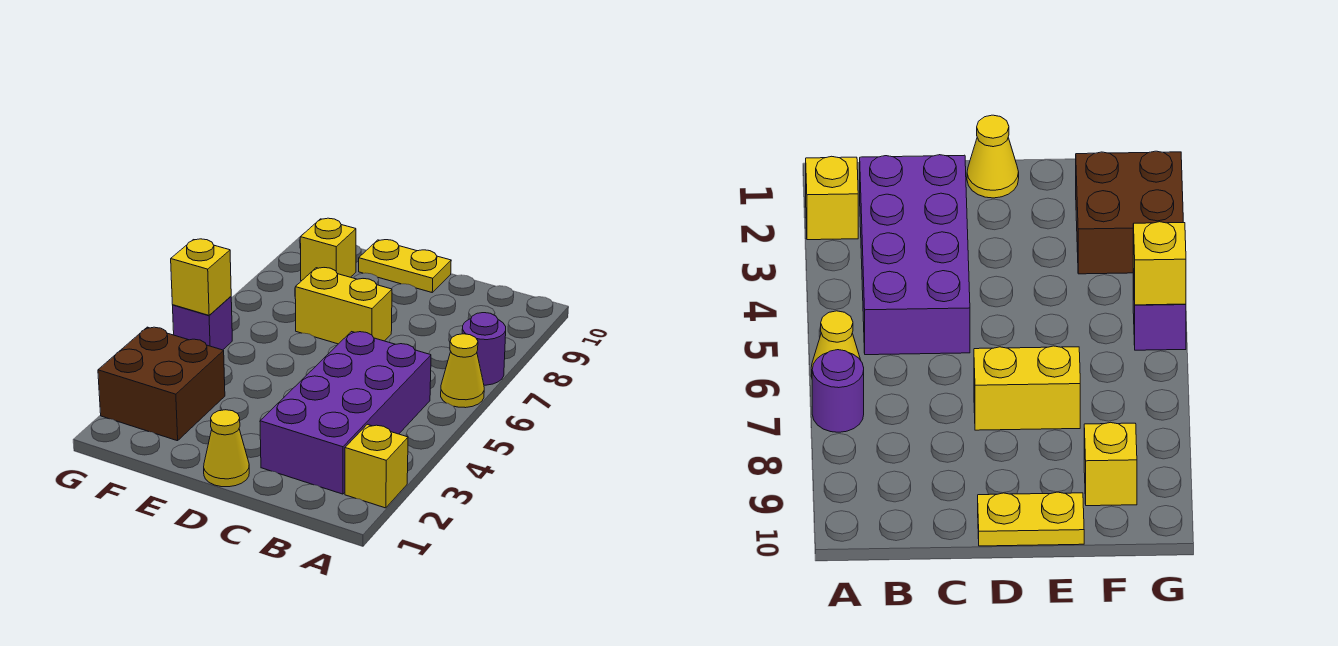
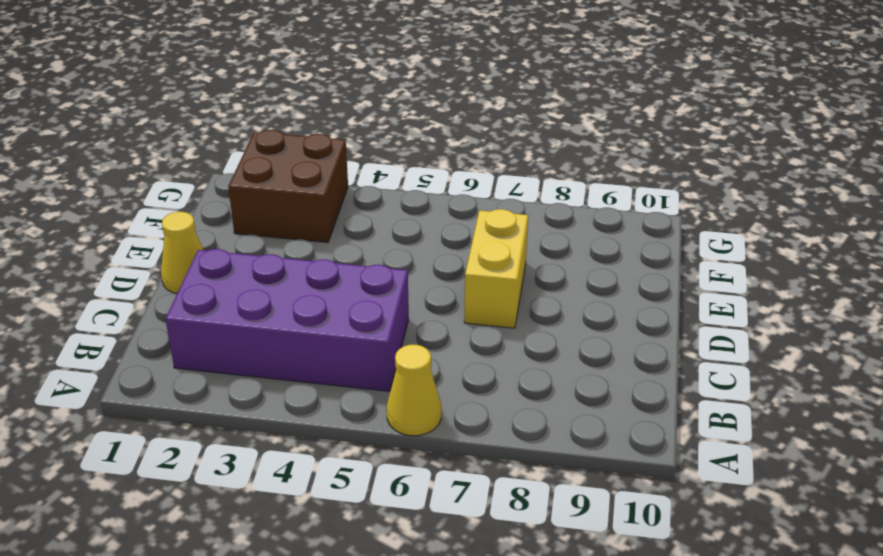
none -> yellow brick A2 level 1
none -> purple round brick A7 level 1

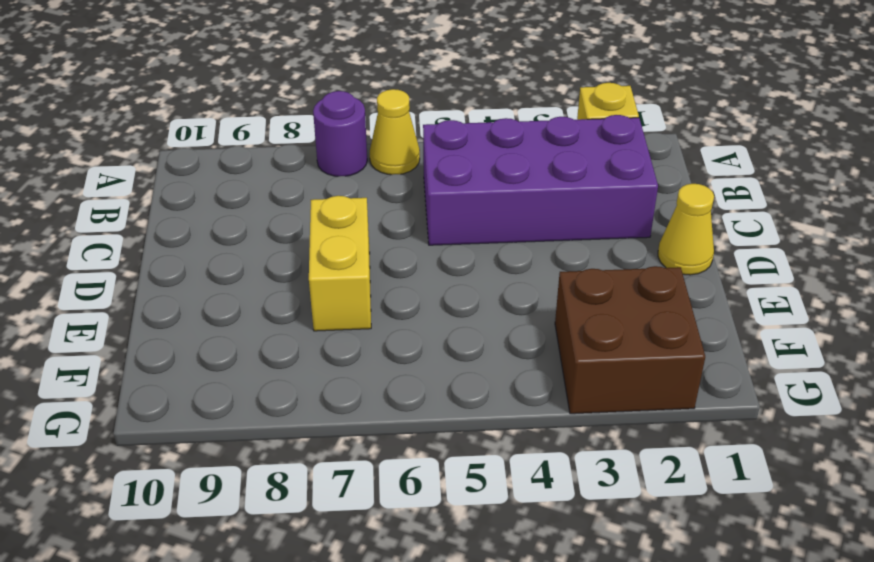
none -> yellow plate D10:E10 level 1
none -> yellow brick F9 level 1

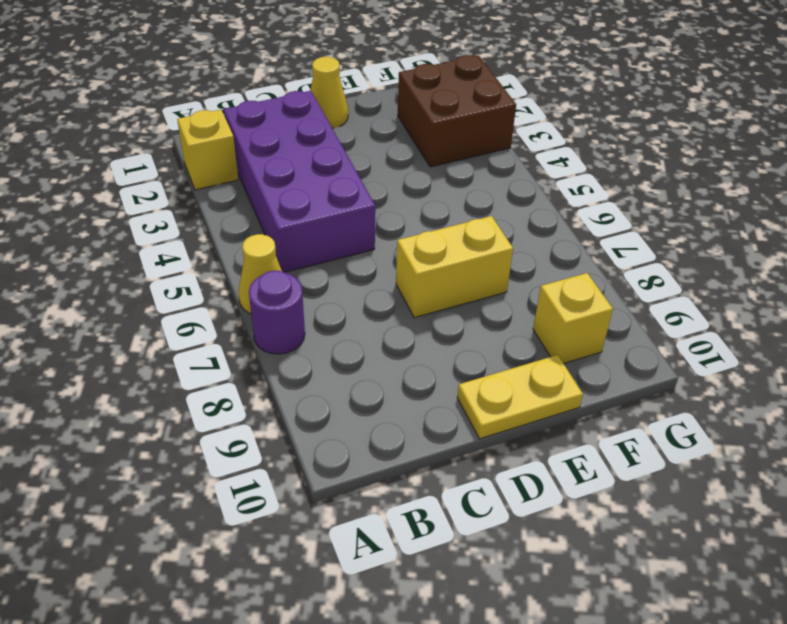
none -> purple brick G5 level 1
none -> yellow brick G5 level 2

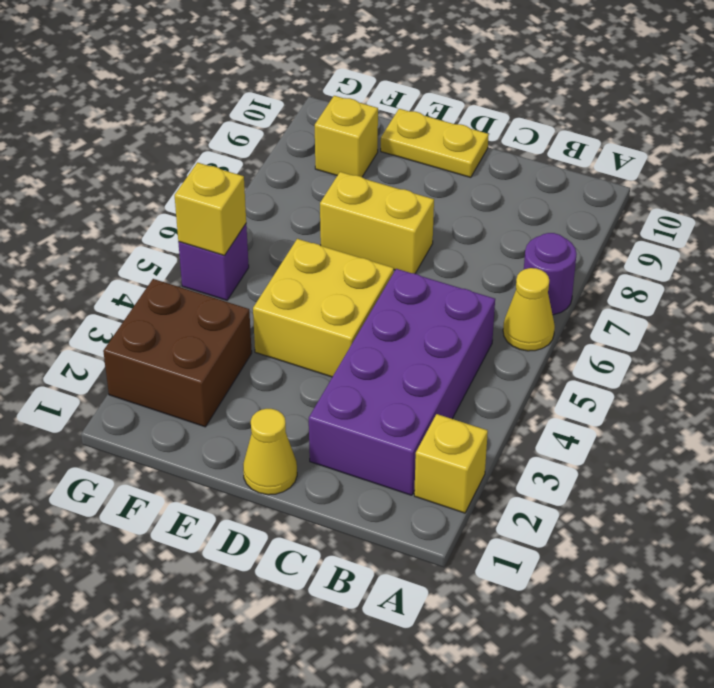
yellow brick D4:E5 level 1 -> none

